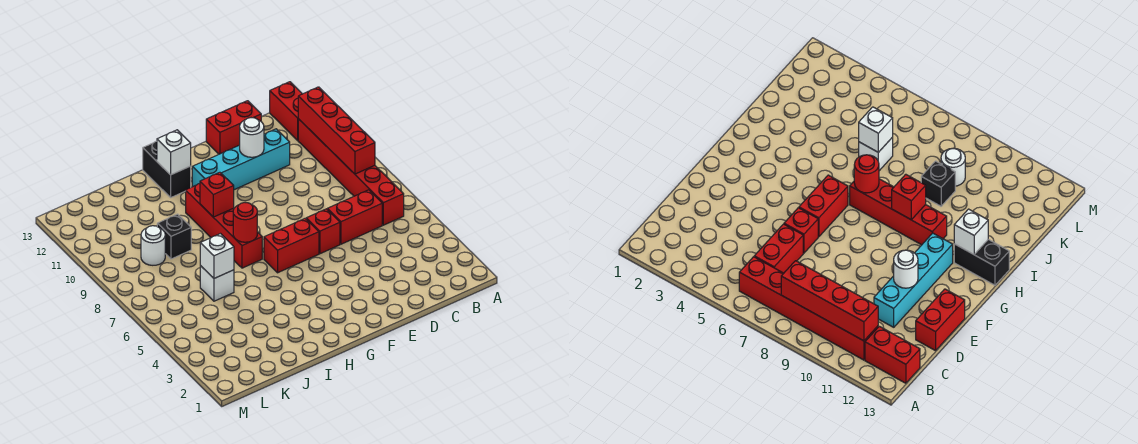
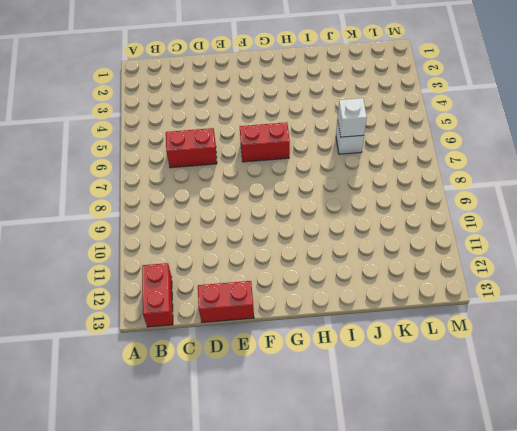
none -> red brick B6:B11 level 1
none -> cyan brick D11:G11 level 1
none -> red brick E6 level 1

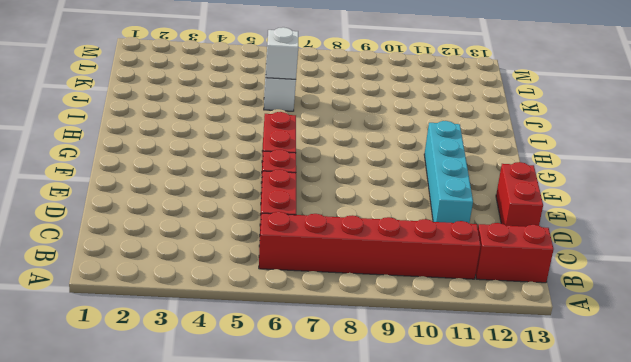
none -> red brick H7:H10 level 1
none -> black brick H12:H13 level 1
none -> black brick J9 level 1

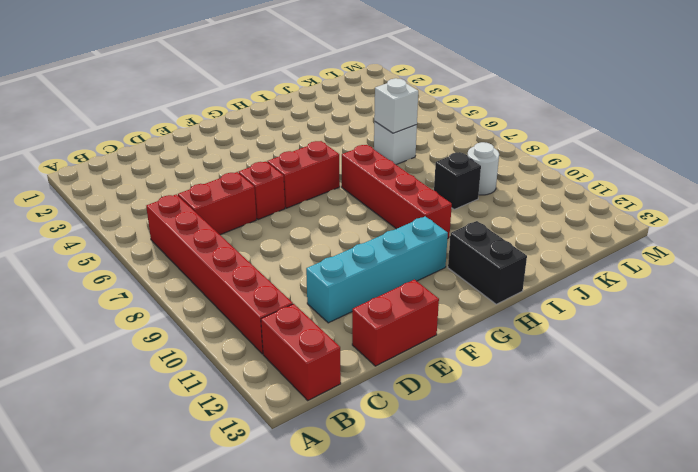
none -> red brick B8:B11 level 2
none -> white round brick E11 level 2
none -> red round brick H7 level 2

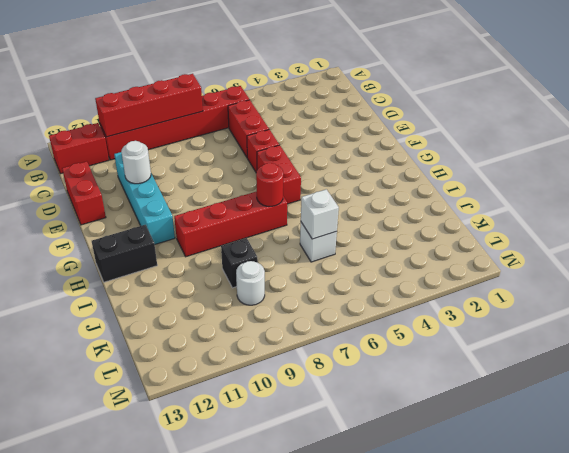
none -> red brick H9 level 2
none -> white brick H12 level 2

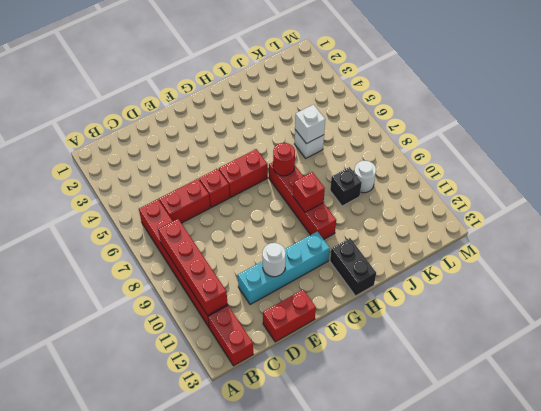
none -> white brick H12 level 2

